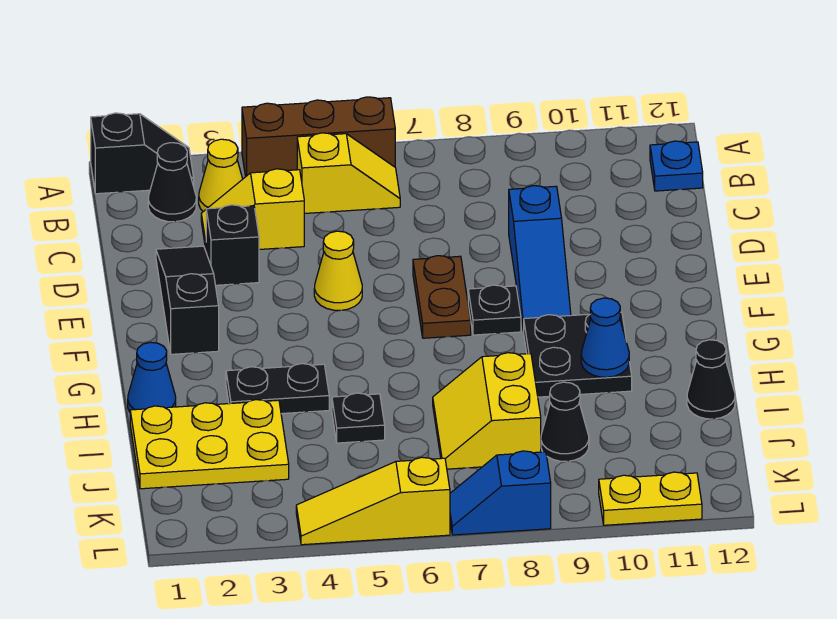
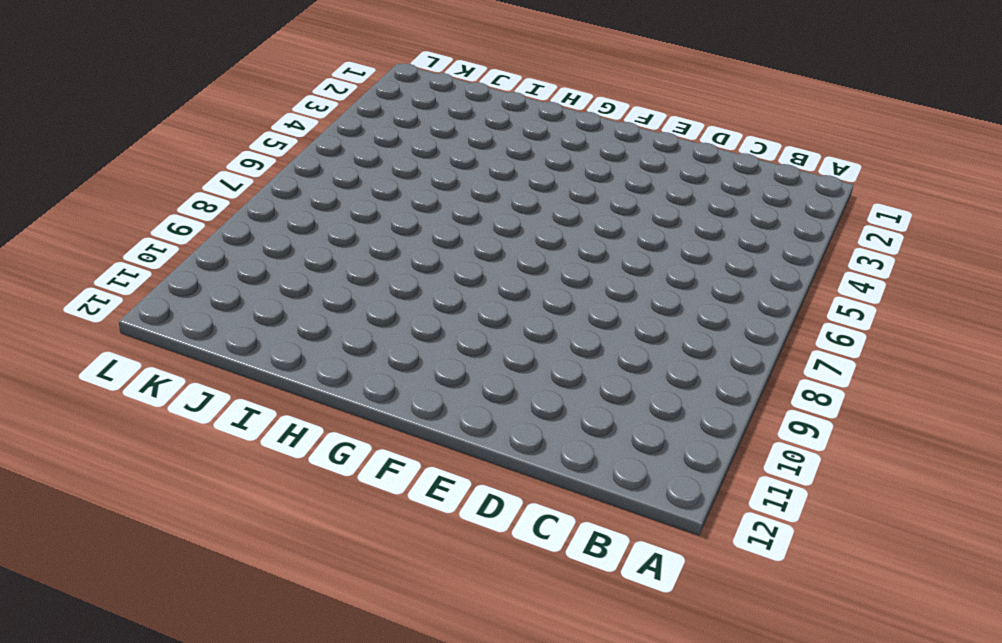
none -> black slope A1:A2 level 1 top 1
none -> brown brick A4:A6 level 1
none -> black cone B2 level 1

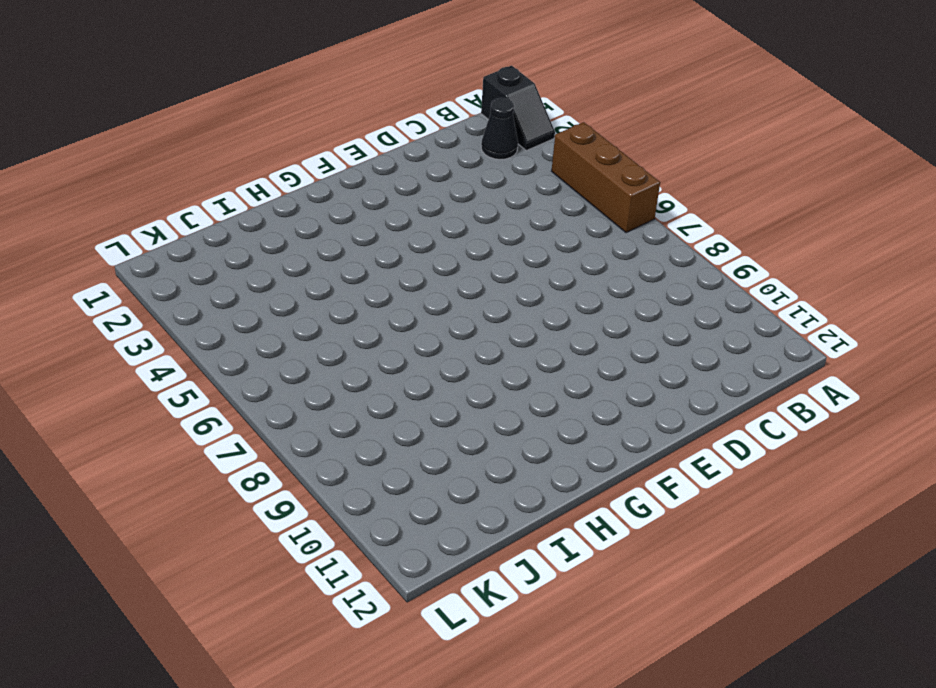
none -> yellow cone B3 level 1
none -> yellow slope B5:B6 level 1 top 5
none -> blue plate B12 level 1

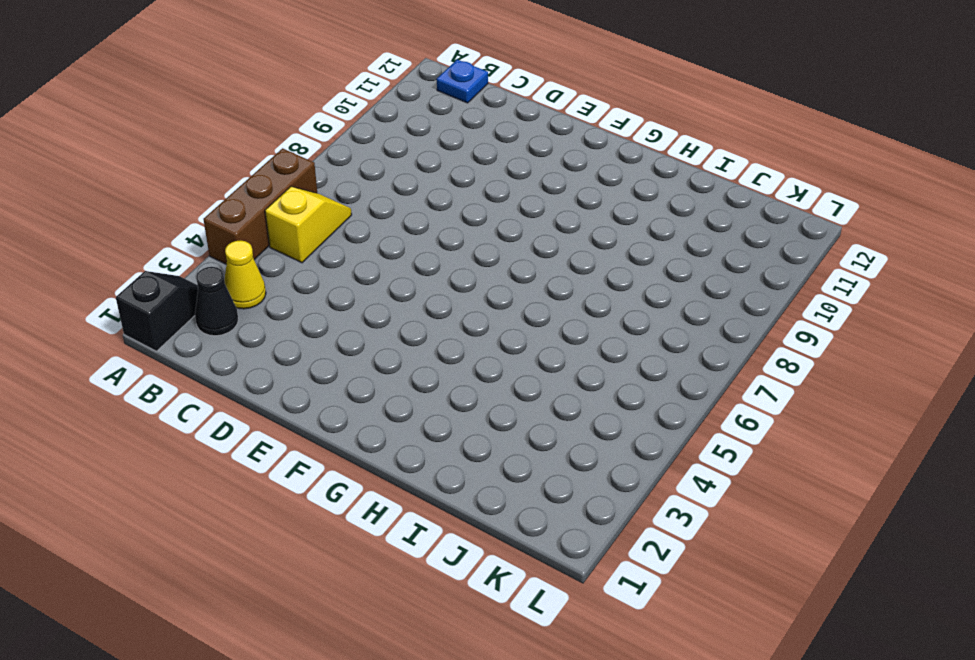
none -> yellow slope C3:C4 level 1 top 4
none -> black slope D2:F2 level 1 top F
none -> black brick D3 level 1

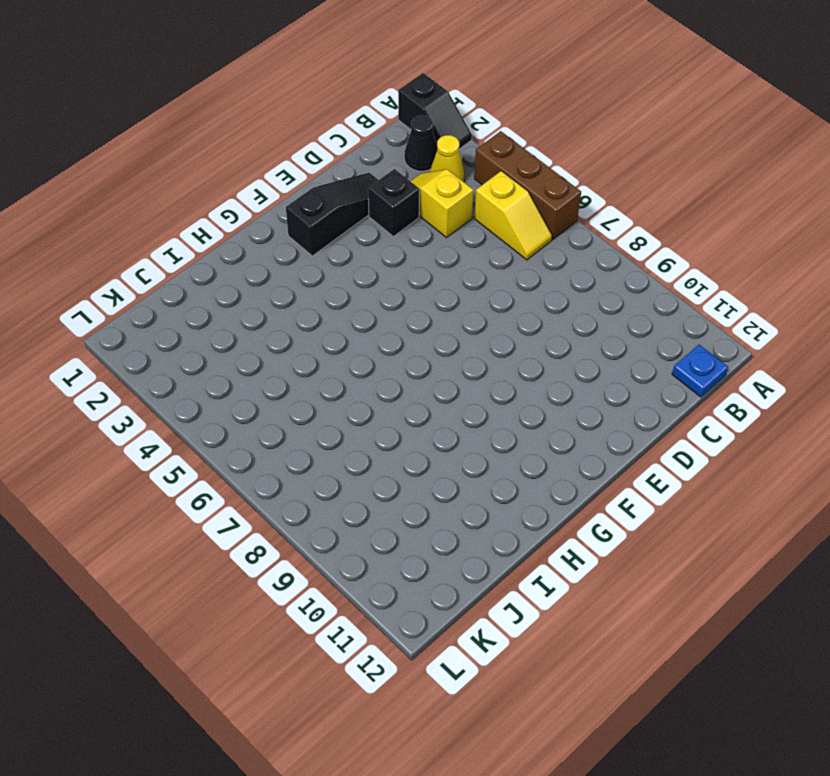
none -> blue slope D9:F9 level 1 top D
none -> yellow cone E5 level 1
none -> brown plate E7:F7 level 1

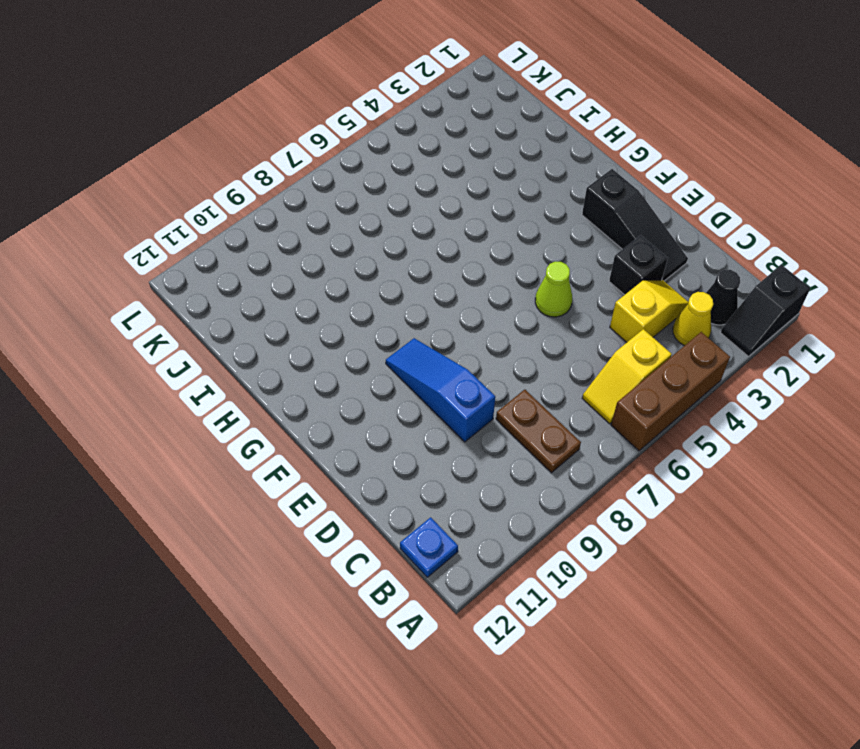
brown plate B8:C8 level 1 -> brown plate E7:F7 level 1
lime cone E5 level 1 -> yellow cone E5 level 1
none -> black plate F8 level 1
none -> black plate G9:H10 level 1
none -> blue cone H1 level 1

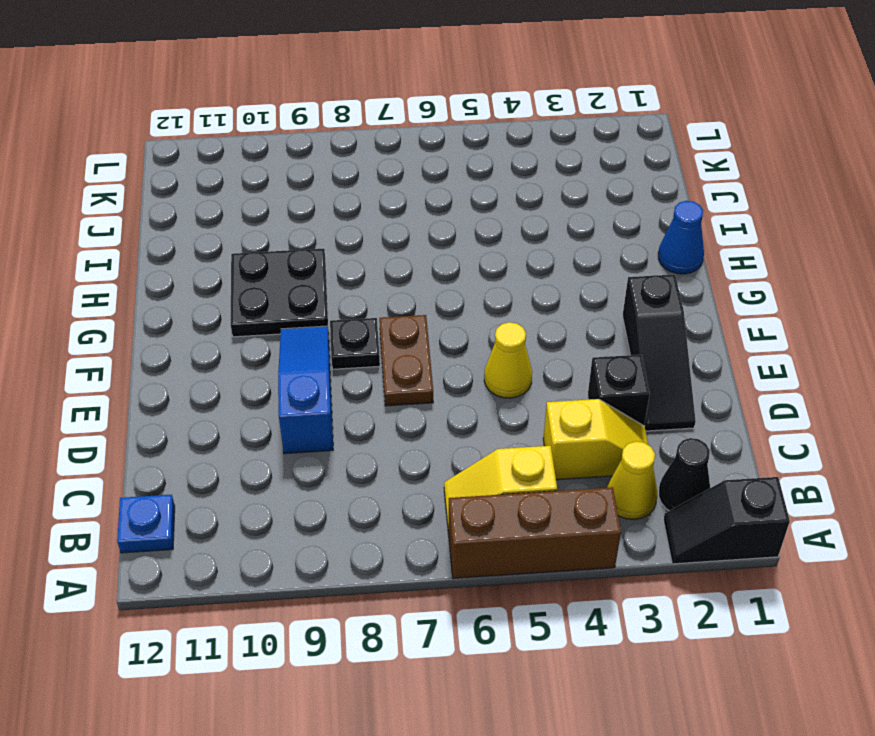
none -> black plate H3:H4 level 1
none -> yellow plate I1:J3 level 1
none -> black plate I5 level 1

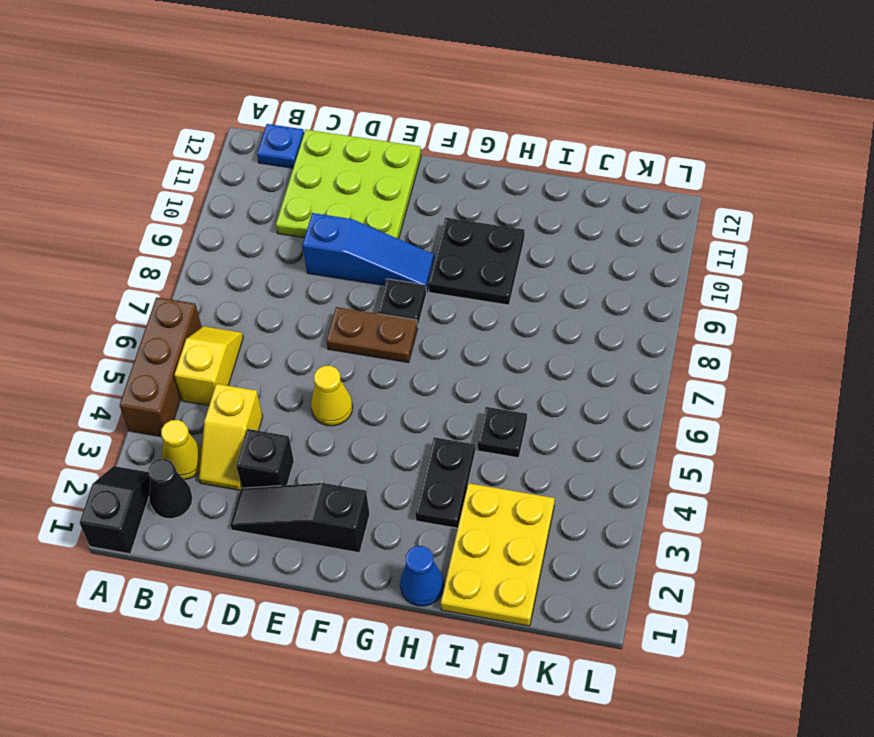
lime plate C10:E12 level 1 -> none
none -> yellow slope I7:J8 level 1 top 8
none -> black cone I12 level 1
none -> black cone J9 level 1

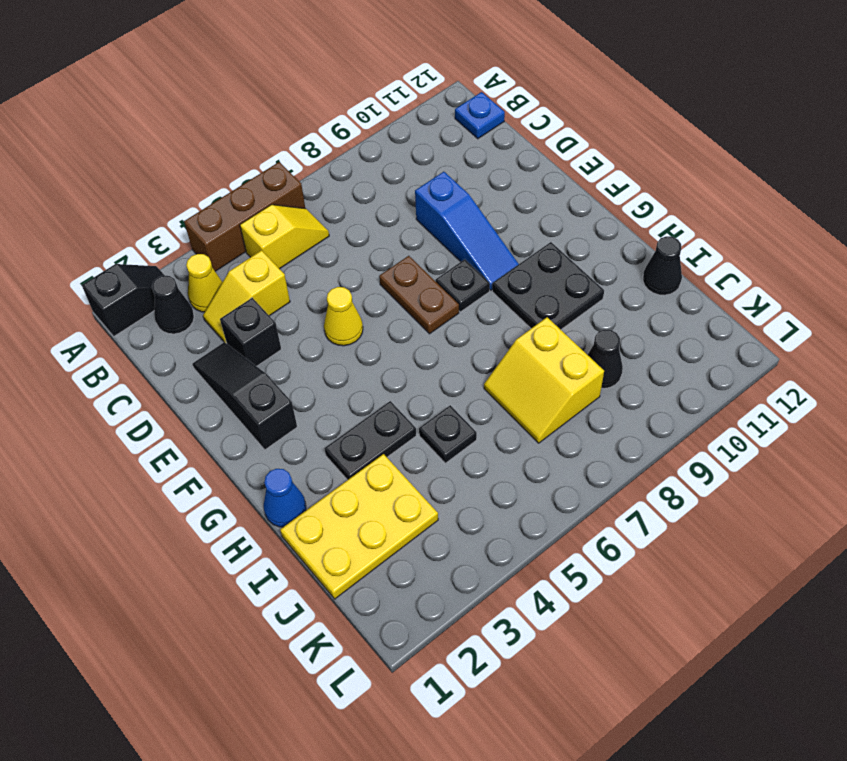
none -> yellow slope L4:L6 level 1 top 6
none -> blue slope L7:L8 level 1 top 8
none -> yellow plate L10:L11 level 1

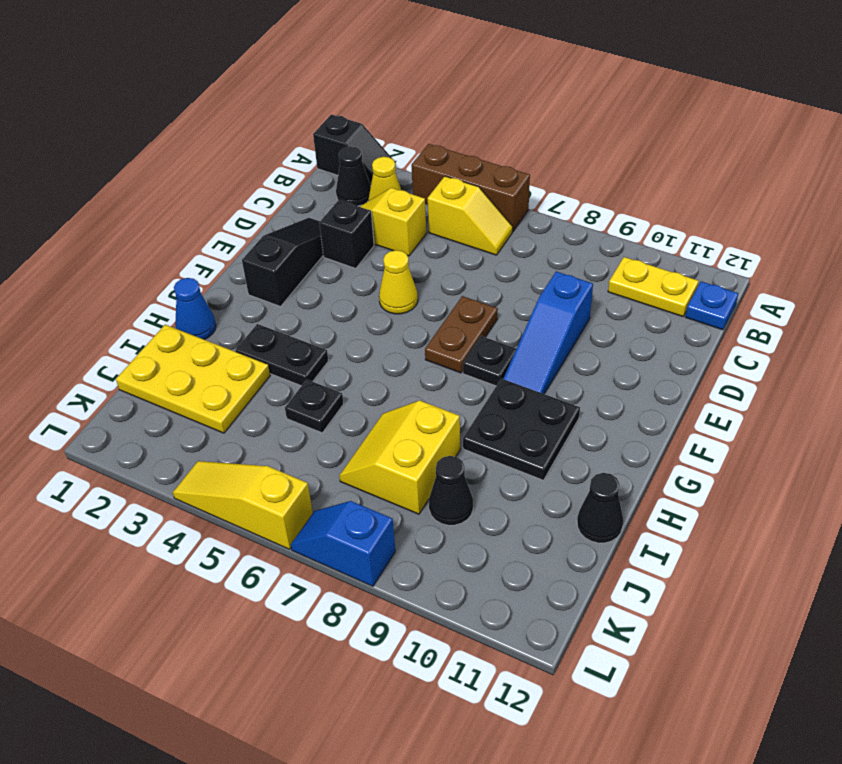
yellow plate B10:B11 level 1 -> yellow plate L10:L11 level 1
none -> blue cone H10 level 2

